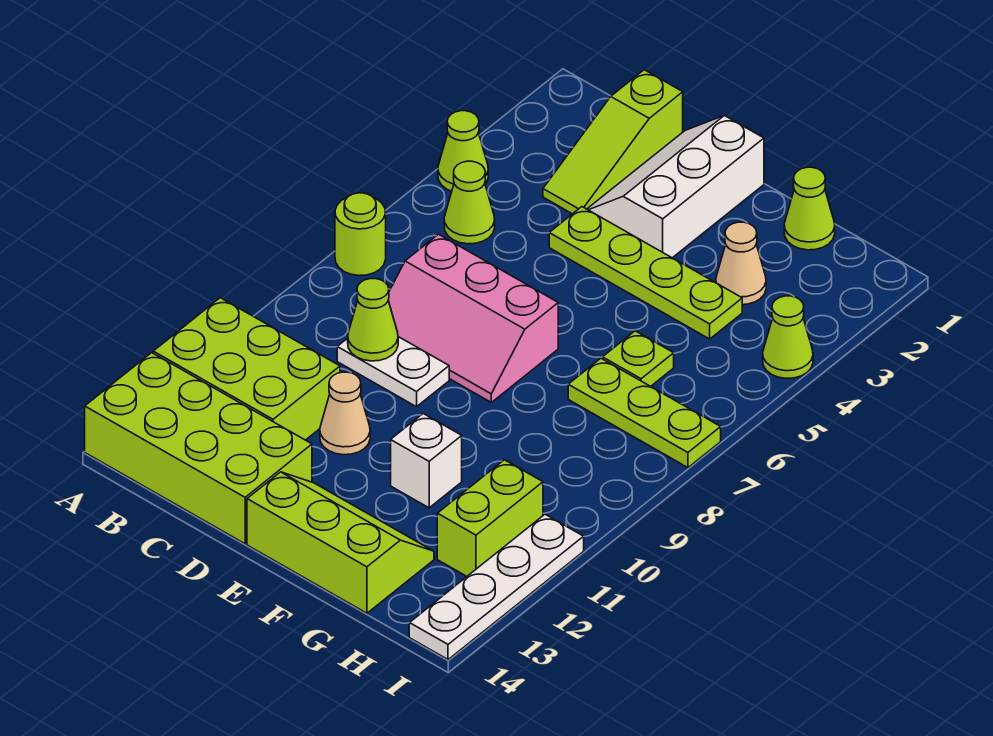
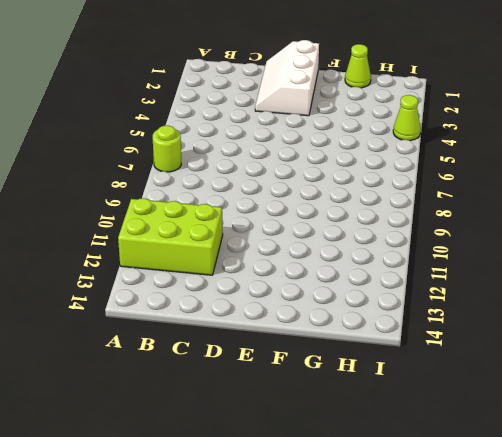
none -> lime cone A4 level 1
none -> lime brick A13:D14 level 1
none -> lime cone B5 level 1

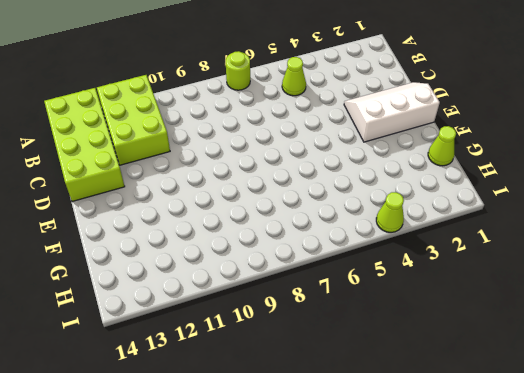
none -> lime cone A4 level 1
none -> lime slope C1:C3 level 1 top 1
none -> pink slope C7:E8 level 1 top 7

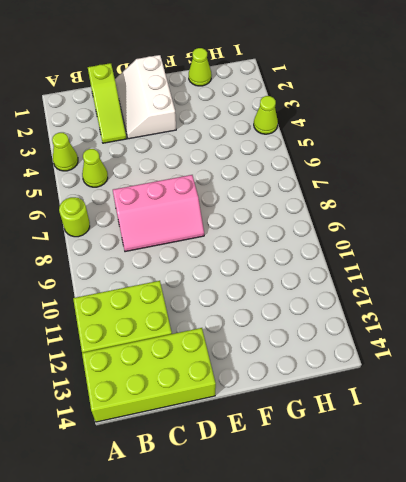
none -> white plate C9:D9 level 1
none -> lime plate D4:G4 level 1
none -> tan cone D11 level 1

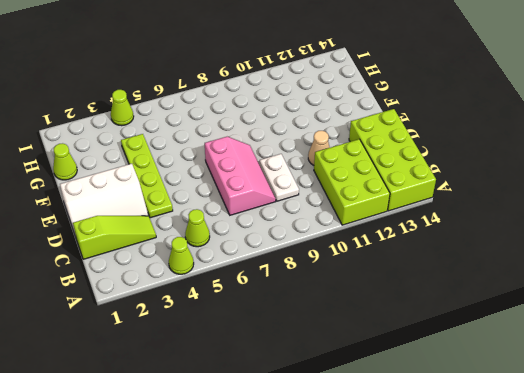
none -> lime round brick A7 level 1
none -> lime slope E13:G14 level 1 top 14
none -> white brick F11 level 1

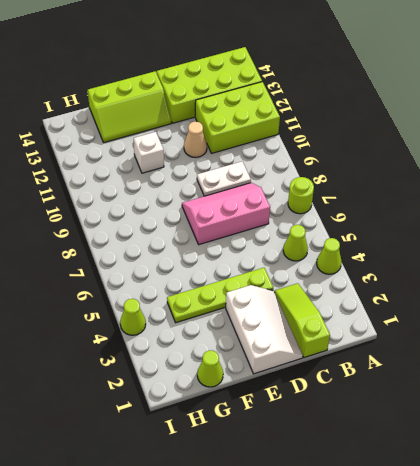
none -> tan cone G3 level 1
none -> lime plate G6 level 1
none -> lime plate G7:I7 level 1

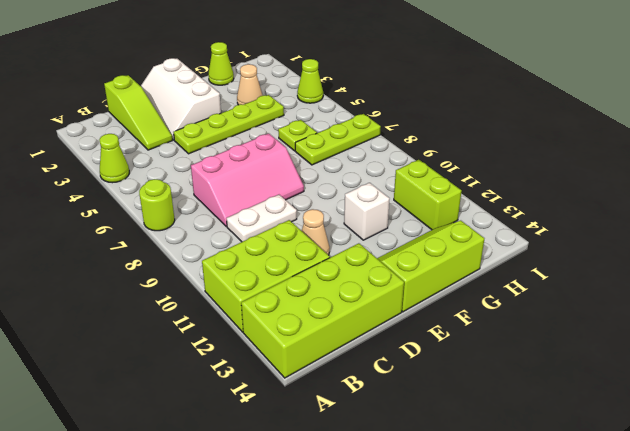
none -> lime cone B5 level 1
none -> white plate I11:I14 level 1
none -> lime cone C9 level 2

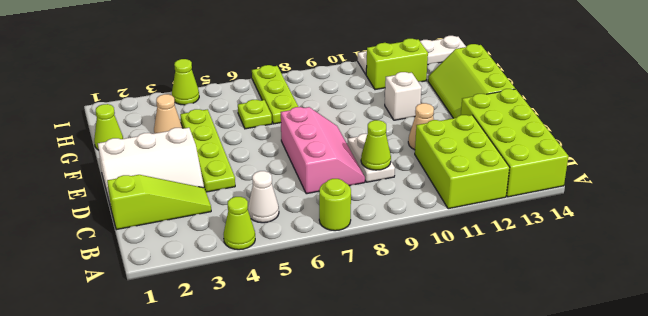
white cone B5 level 1 -> lime cone B5 level 1

